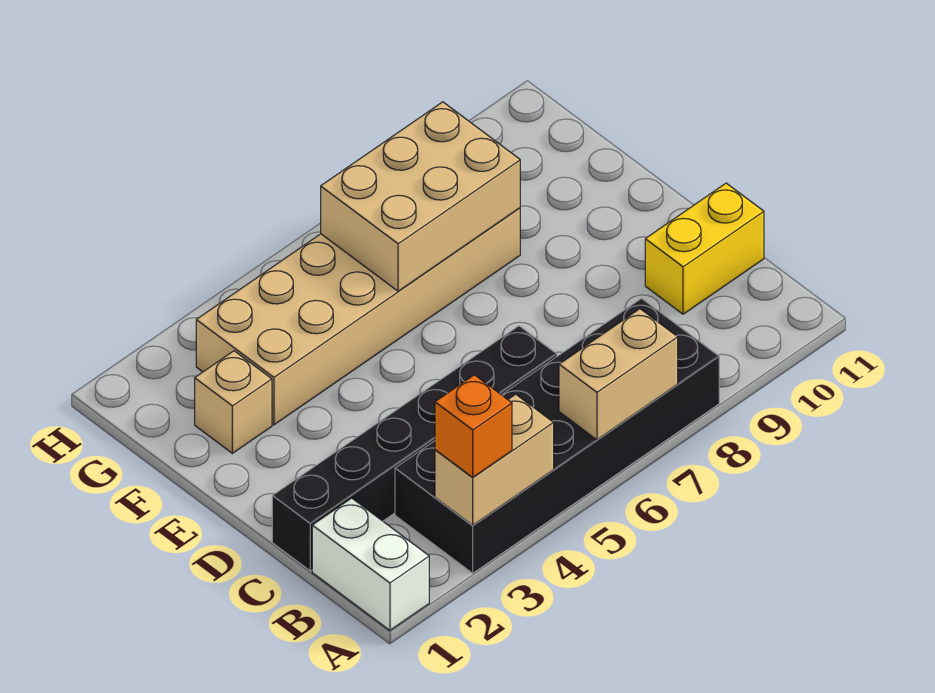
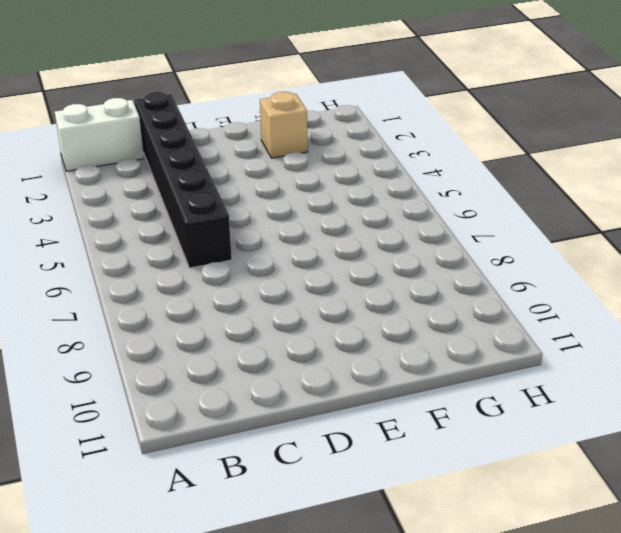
none -> black brick A3:B8 level 1
none -> yellow brick C10:C11 level 1

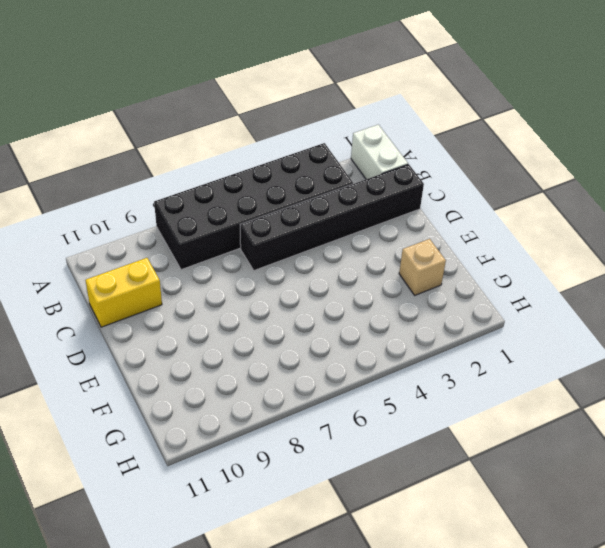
none -> tan brick F3:G8 level 1
none -> tan brick A3:A4 level 2

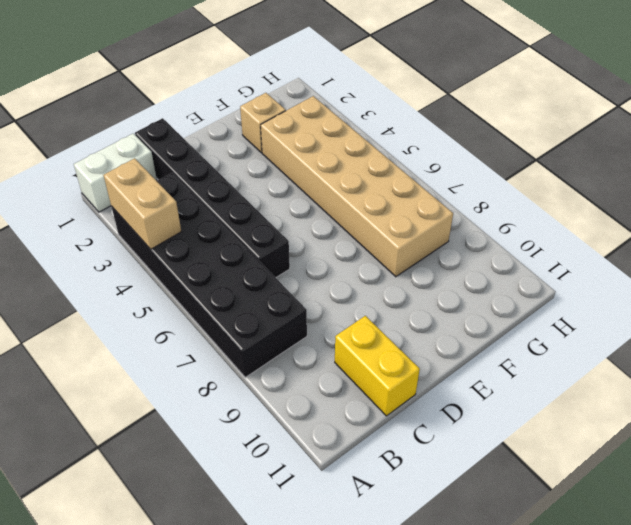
none -> tan brick A6:A7 level 2
none -> tan brick F6:G8 level 2

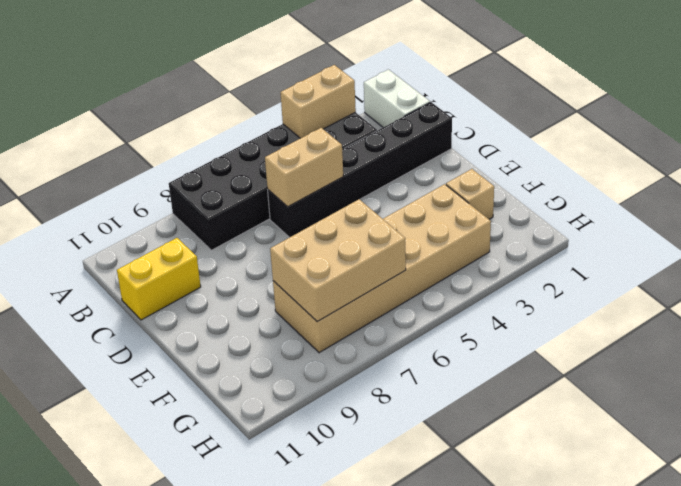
tan brick C5:C6 level 2 -> tan brick A6:A7 level 2
none -> orange brick A3 level 3

